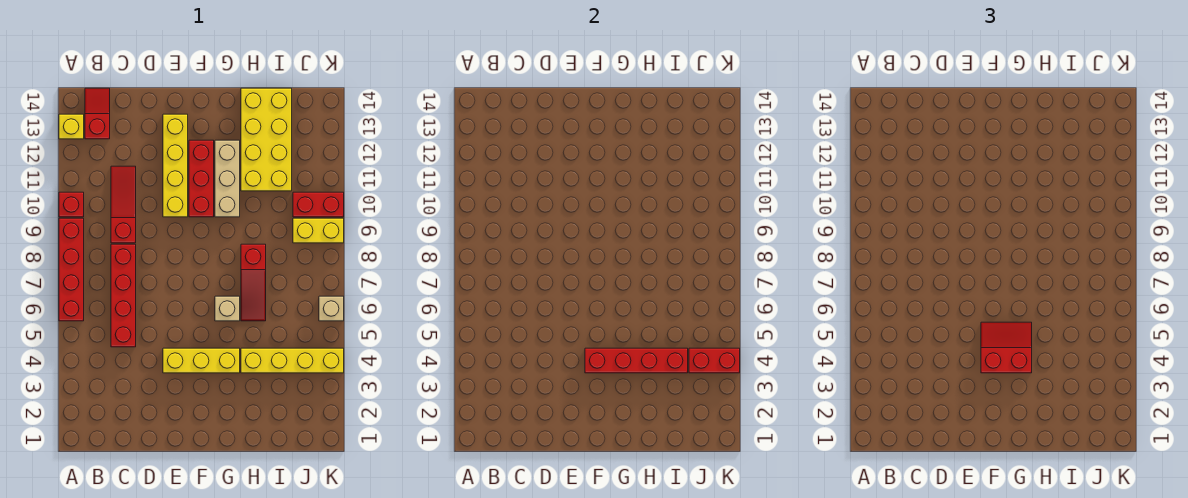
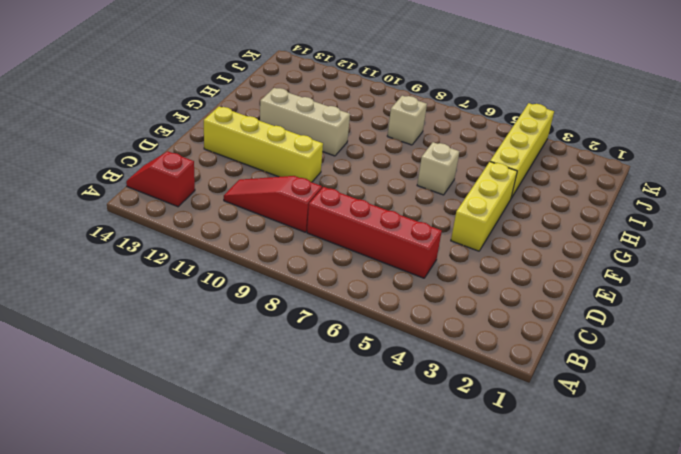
tan brick I8 level 1 -> tan brick K6 level 1
none -> red brick A6:A9 level 1
none -> red brick A10 level 1
none -> yellow brick A13 level 1

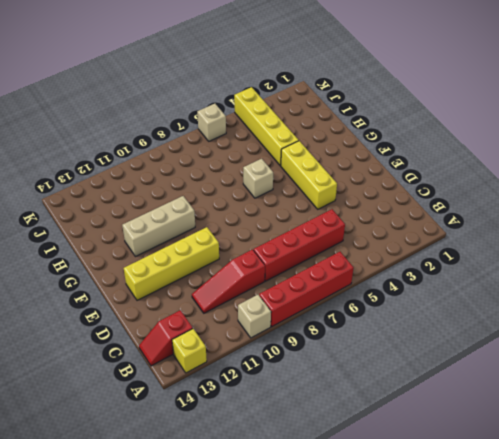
tan brick A10 level 1 -> red brick A10 level 1
none -> red brick F10:F12 level 1
none -> red slope H6:H8 level 1 top 8
none -> yellow brick H11:I14 level 1

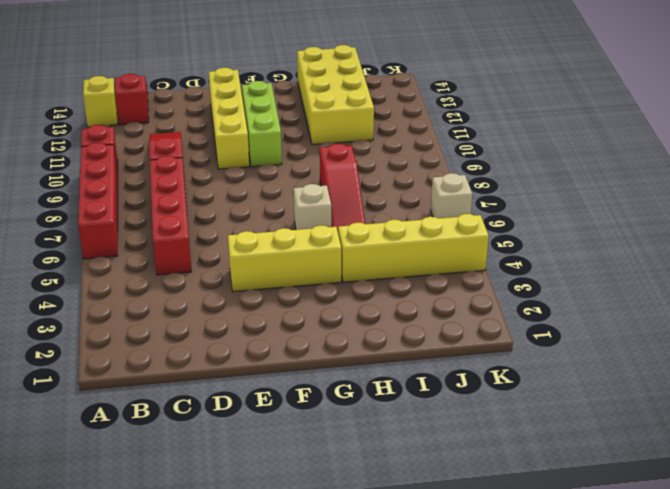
lime brick F10:F12 level 1 -> red brick F10:F12 level 1
none -> tan brick G10:G12 level 1
none -> yellow brick J9:K9 level 1
none -> red brick J10:K10 level 1

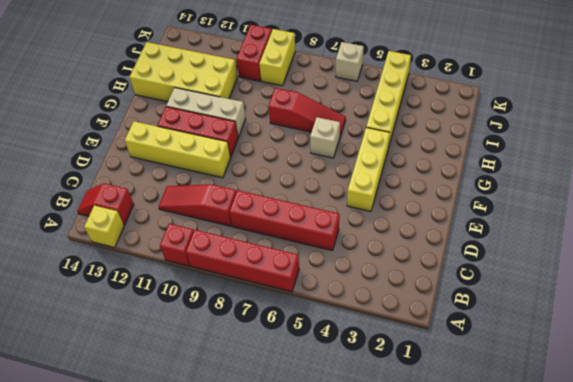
none -> red brick F4:I4 level 2
none -> red brick J4:K4 level 2
none -> red slope F4:G5 level 3 top 4

